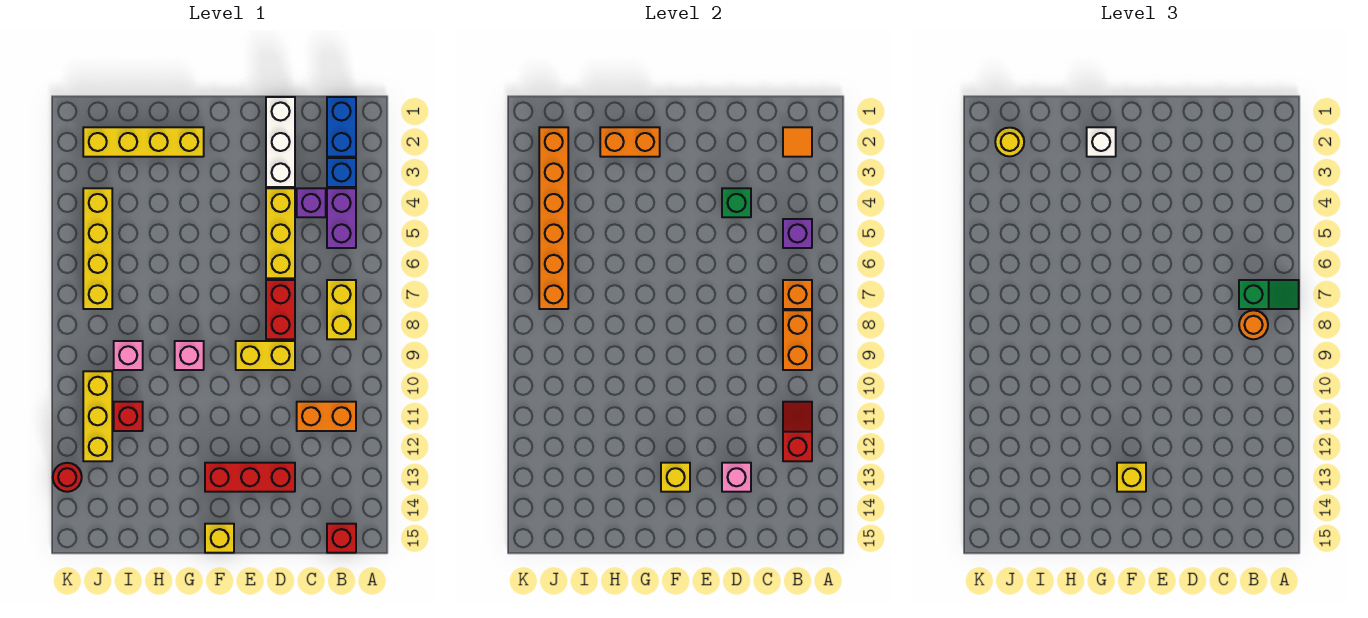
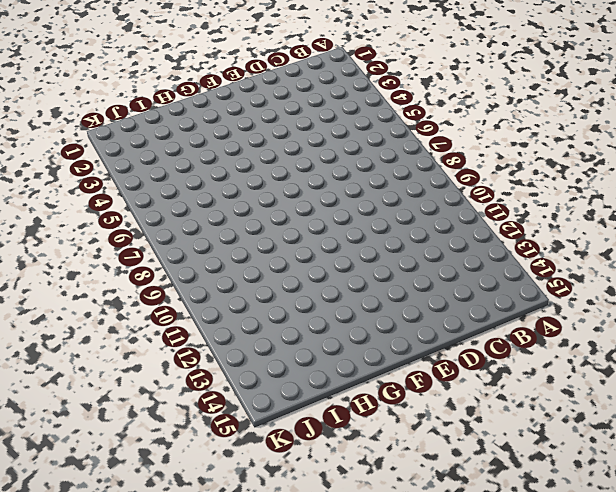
none -> blue brick B1:B2 level 1
none -> blue brick B3 level 1
none -> purple brick B4:B5 level 1
none -> yellow brick B7:B8 level 1

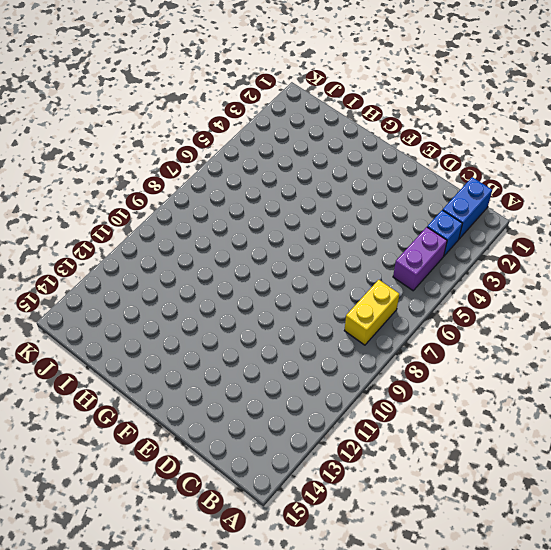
none -> orange brick B11:C11 level 1
none -> red brick B15 level 1
none -> purple brick C4 level 1
none -> white brick D1:D3 level 1

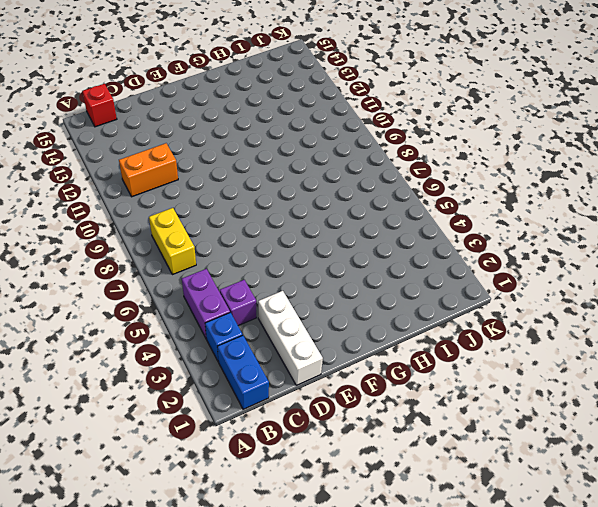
none -> yellow brick D4:D6 level 1
none -> red brick D7:D8 level 1
none -> yellow brick D9:E9 level 1
none -> red brick D13:F13 level 1

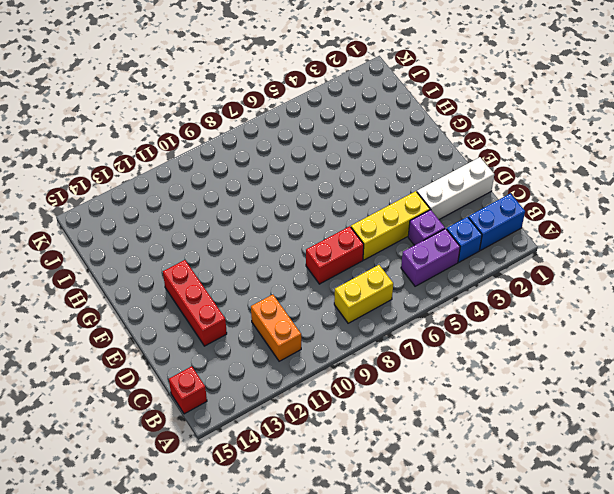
none -> yellow brick D9:E9 level 1
none -> yellow brick F15 level 1
none -> yellow brick G2:J2 level 1
none -> pink brick G9 level 1

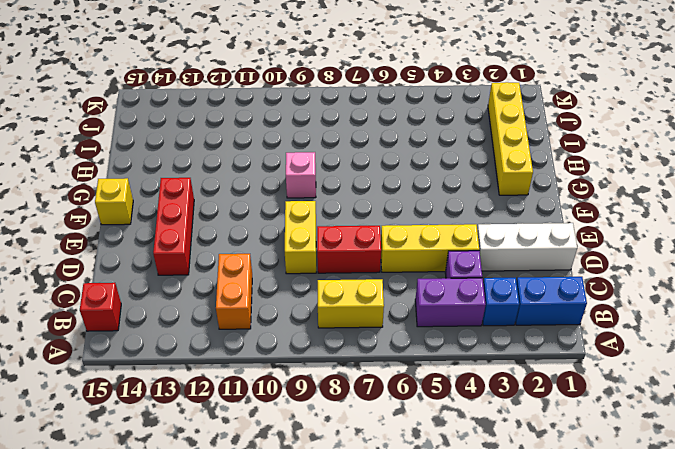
none -> pink brick I9 level 1
none -> red brick I11 level 1
none -> yellow brick J4:J7 level 1
none -> yellow brick J10:J12 level 1

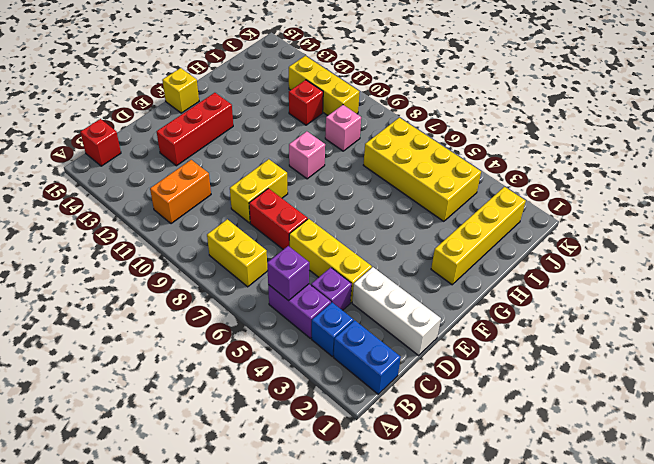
yellow brick I4:J7 level 1 -> yellow brick J4:J7 level 1
none -> red round brick K13 level 1
none -> orange tile B2 level 2
none -> orange brick B7 level 2
none -> orange brick B8:B9 level 2

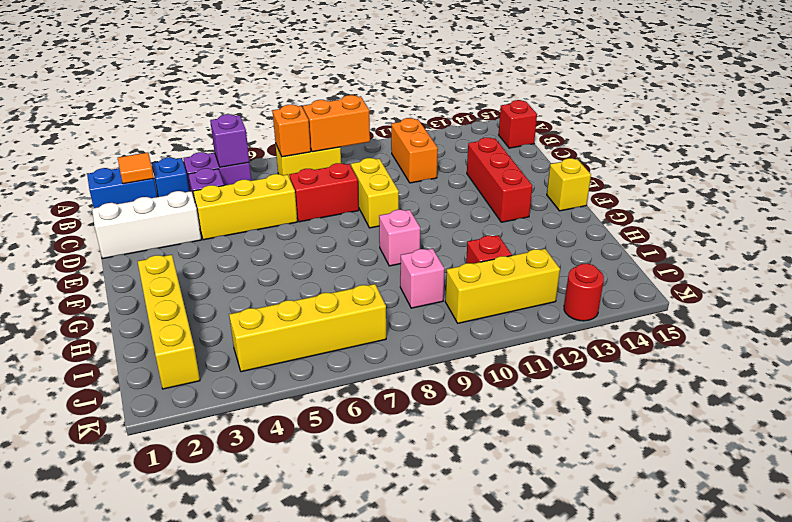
none -> red slope B11:B12 level 2 top 12
none -> green brick D4 level 2
none -> pink brick D13 level 2
none -> yellow brick F13 level 2

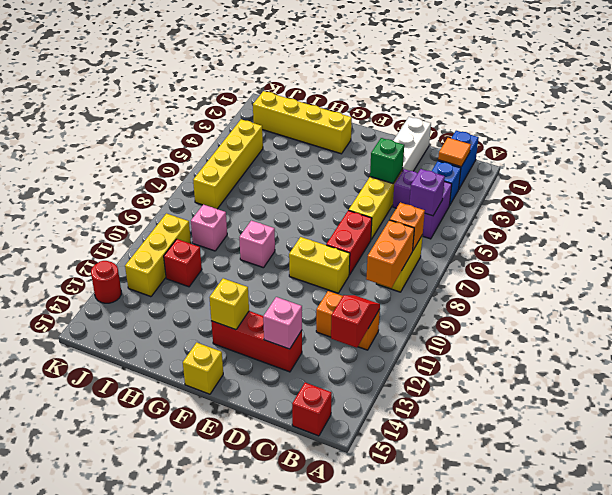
none -> orange brick G2:H2 level 2
none -> orange brick J2:J7 level 2
none -> green slope A7:B7 level 3 top B
none -> orange round brick B8 level 3

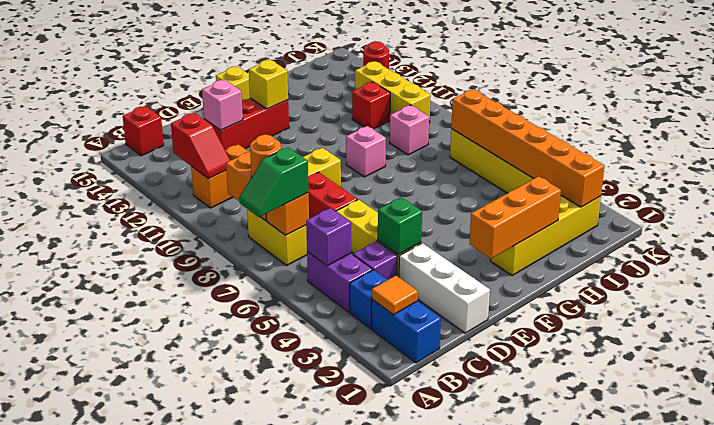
orange brick F2:H2 level 2 -> orange brick G2:H2 level 2
none -> yellow brick F13 level 3
none -> white brick G2 level 3
none -> yellow round brick J2 level 3

